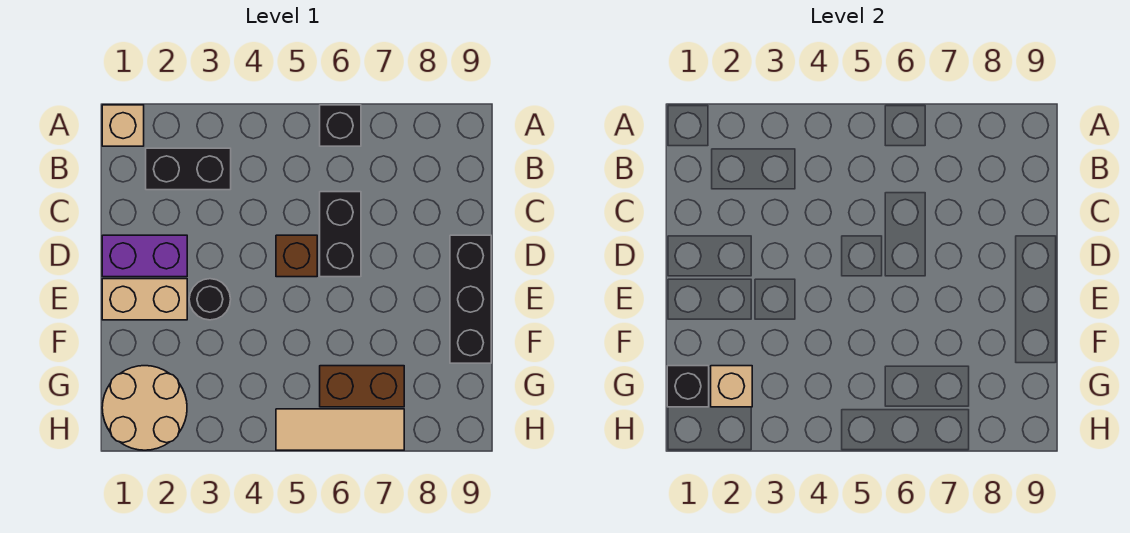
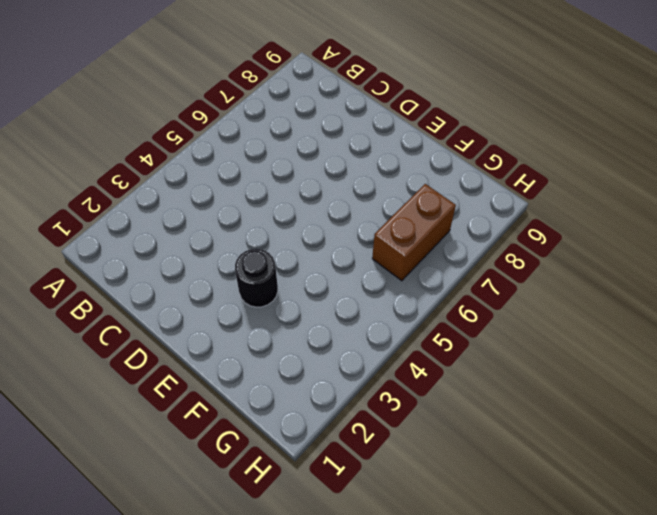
none -> tan brick A1 level 1
none -> black brick A6 level 1
none -> black brick B2:B3 level 1

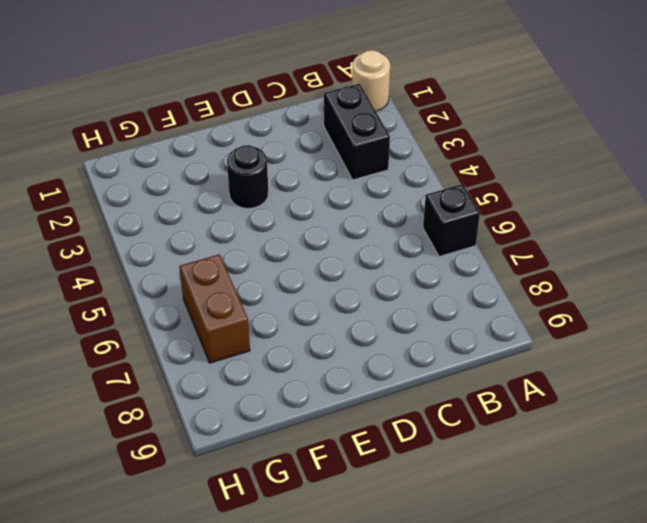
tan round brick A1 level 1 -> tan brick A1 level 1
none -> black brick C6:D6 level 1
none -> purple brick D1:D2 level 1
none -> brown brick D5 level 1

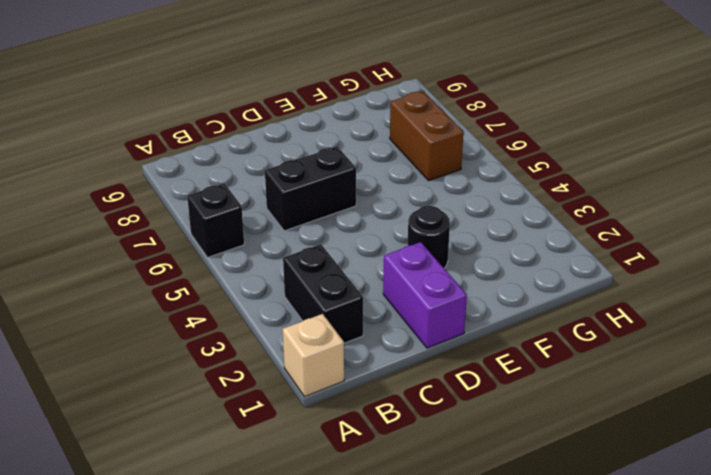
none -> brown brick D5 level 1
none -> black brick D9:F9 level 1
none -> tan brick E1:E2 level 1

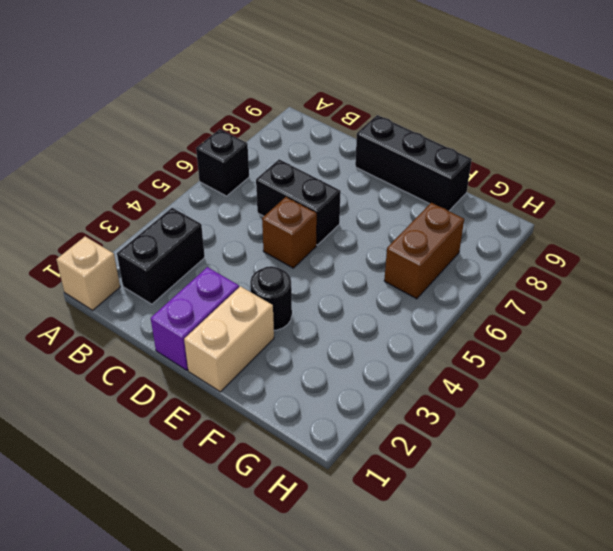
none -> tan round brick G1:H2 level 1
none -> tan tile H5:H7 level 1
none -> black brick G1 level 2

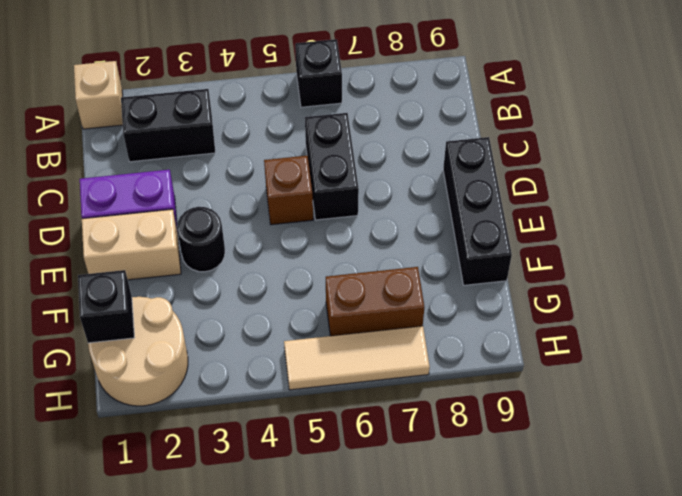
none -> tan brick G2 level 2

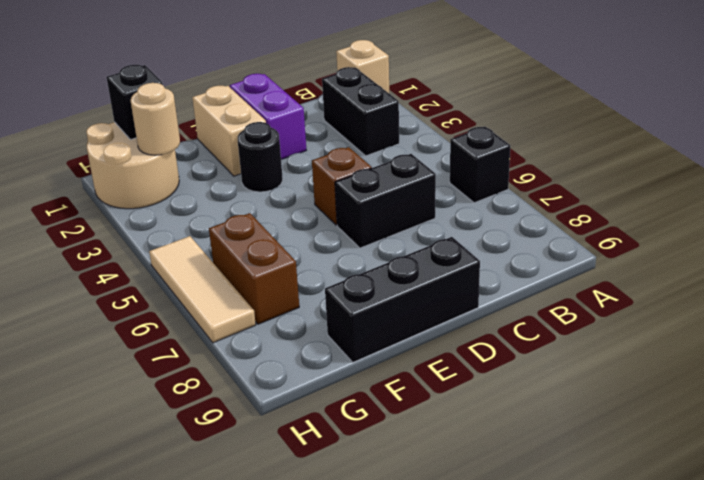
tan round brick G2 level 2 -> tan brick G2 level 2

